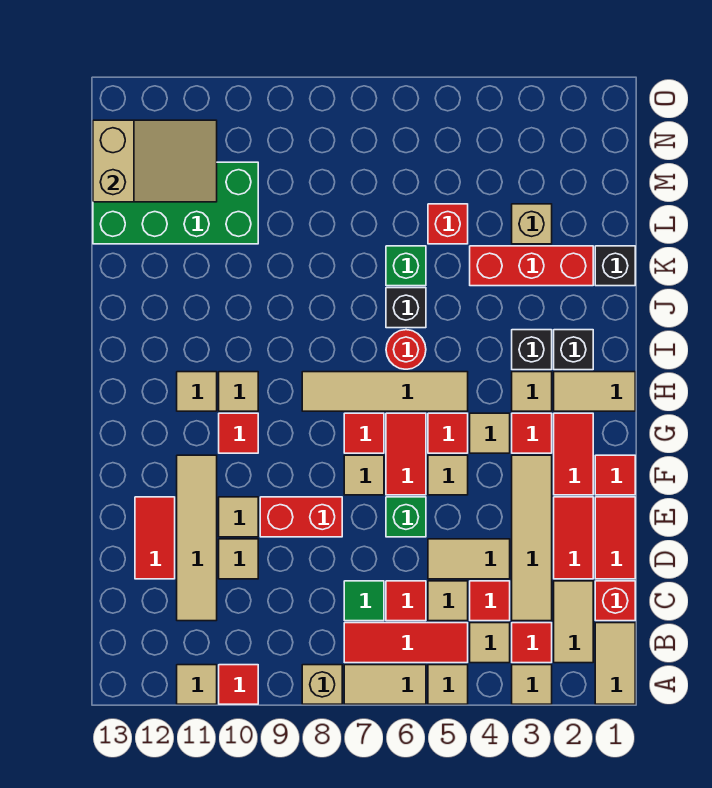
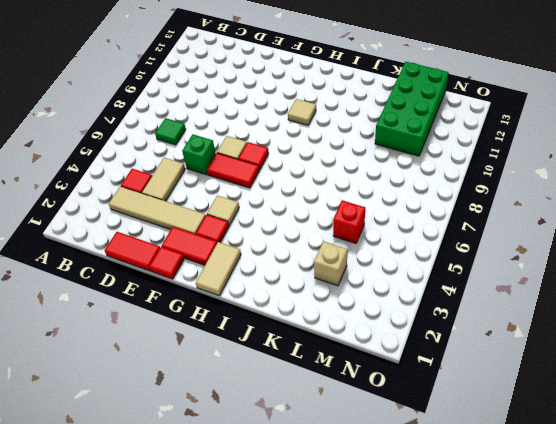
none -> tan tile A1:B1 level 1
none -> tan tile A3 level 1
none -> tan tile A5 level 1
none -> tan tile A6:A7 level 1

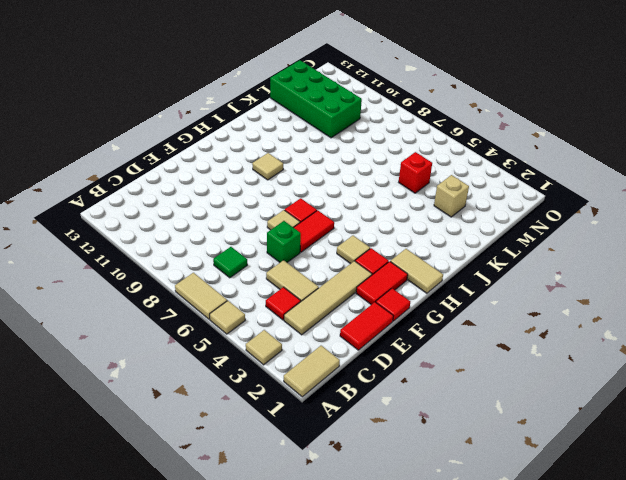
none -> tan brick A8 level 1
none -> red tile A10 level 1
none -> tan tile A11 level 1
none -> tan tile B2:C2 level 1

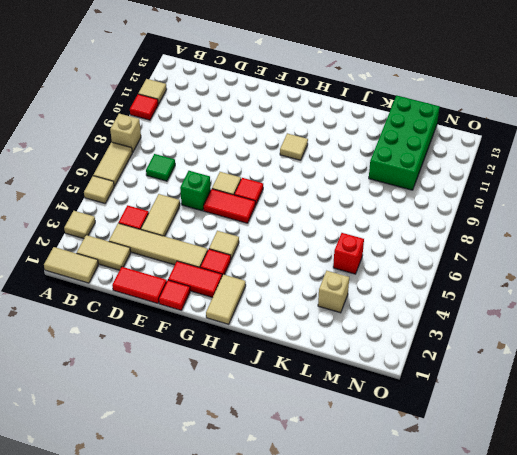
none -> red tile B3 level 1
none -> tan tile B4 level 1
none -> red tile B5:B7 level 1
none -> red brick C1 level 1

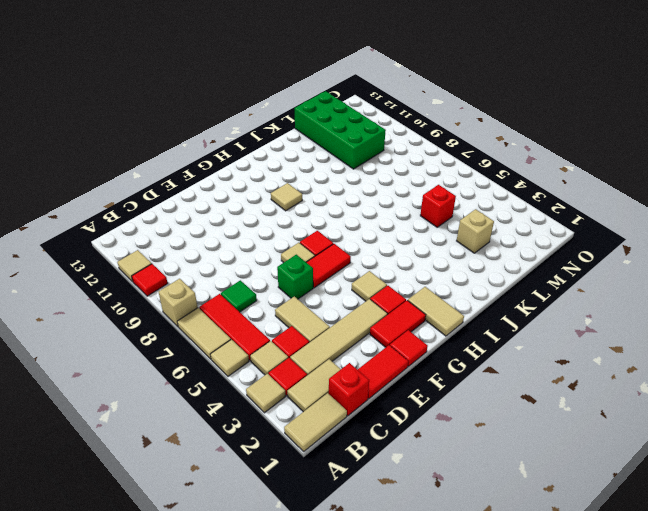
none -> tan tile C5 level 1
none -> red tile C6 level 1
none -> tan tile C11:F11 level 1
none -> red tile D2:E2 level 1

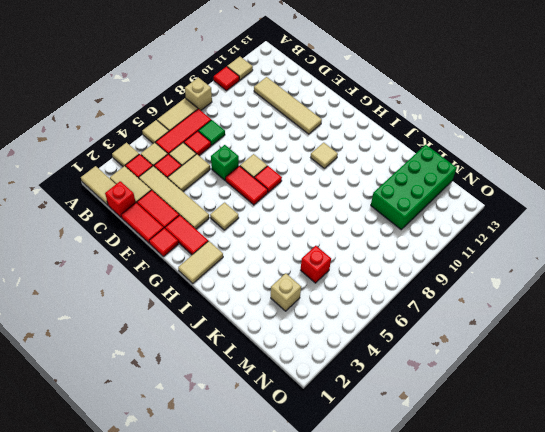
none -> tan tile D10 level 1
none -> red tile D12:E12 level 1
none -> red brick E8:E9 level 1
none -> tan tile E10 level 1

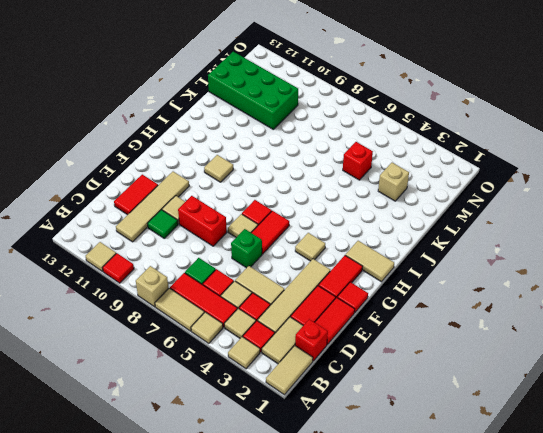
green tile D10 level 1 -> tan tile D10 level 1
none -> tan tile F5 level 1
none -> red tile G3 level 1
none -> red tile G5 level 1
none -> red tile G10 level 1

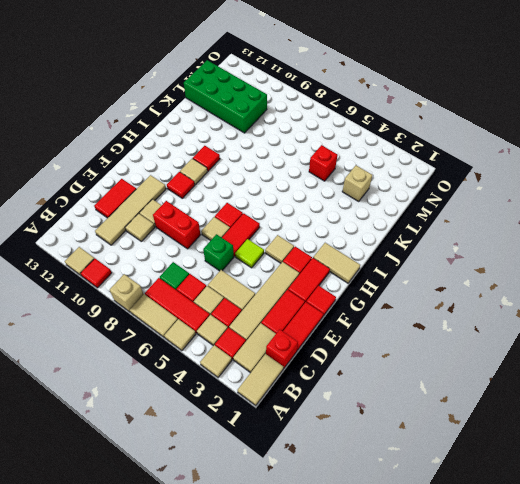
lime tile F5 level 1 -> tan tile F5 level 1
red tile I10 level 1 -> red tile G5 level 1
none -> tan tile H3 level 1
none -> tan tile H5:H8 level 1
none -> tan tile H11 level 1
none -> black brick I2 level 1

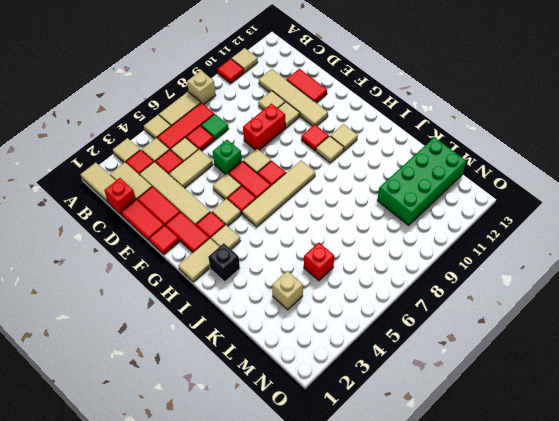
none -> black brick I3 level 1
none -> red round brick I6 level 1
none -> black brick J6 level 1
none -> black brick K1 level 1

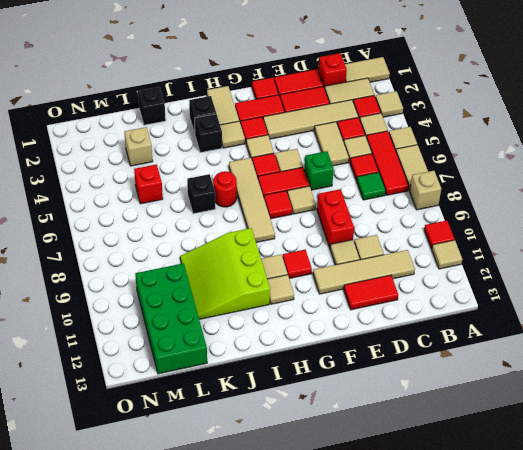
lime slope I9:K11 level 1 top I -> none
none -> red brick K2:K4 level 1
none -> green brick K6 level 1
none -> tan slope M11:N13 level 2 top 13

